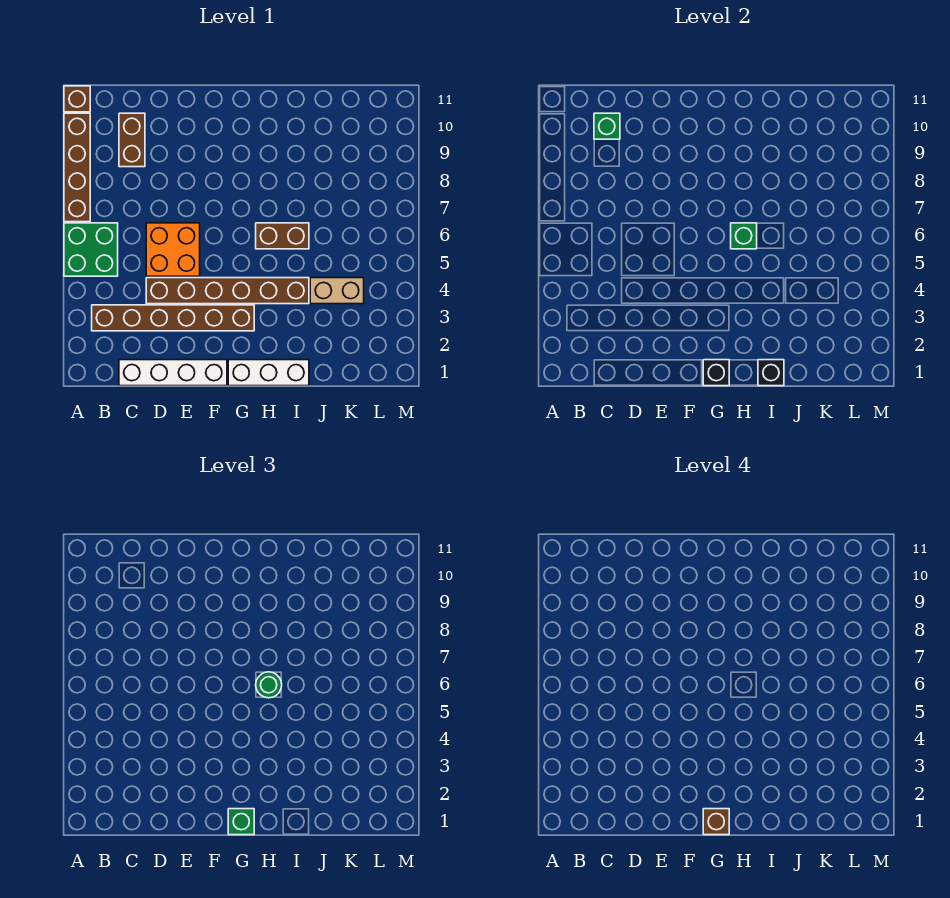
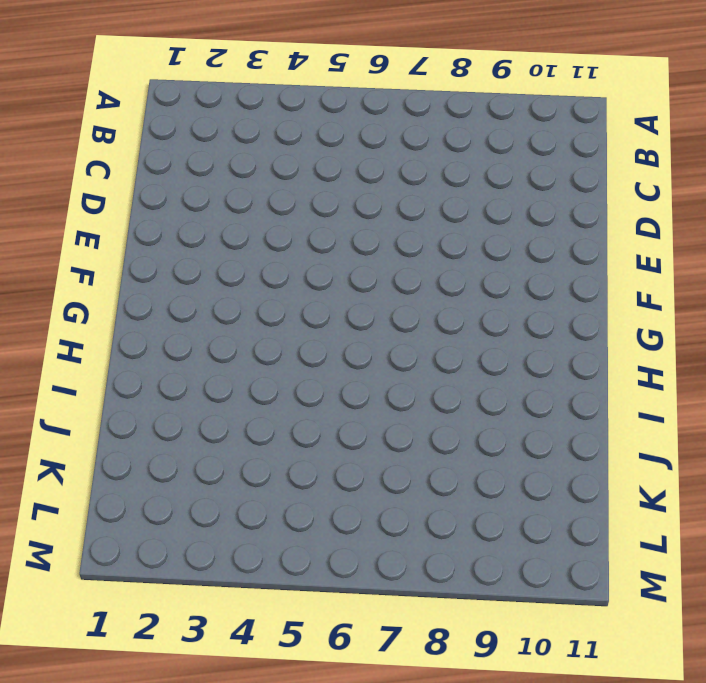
none -> green brick A5:B6 level 1
none -> brown brick A7:A10 level 1
none -> brown brick A11 level 1

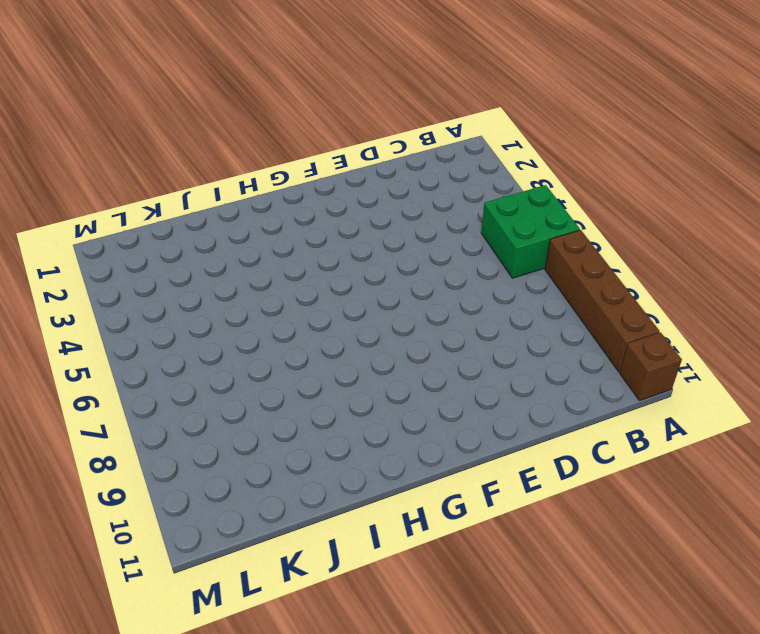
none -> brown brick B3:G3 level 1
none -> white brick C1:F1 level 1
none -> brown brick C9:C10 level 1

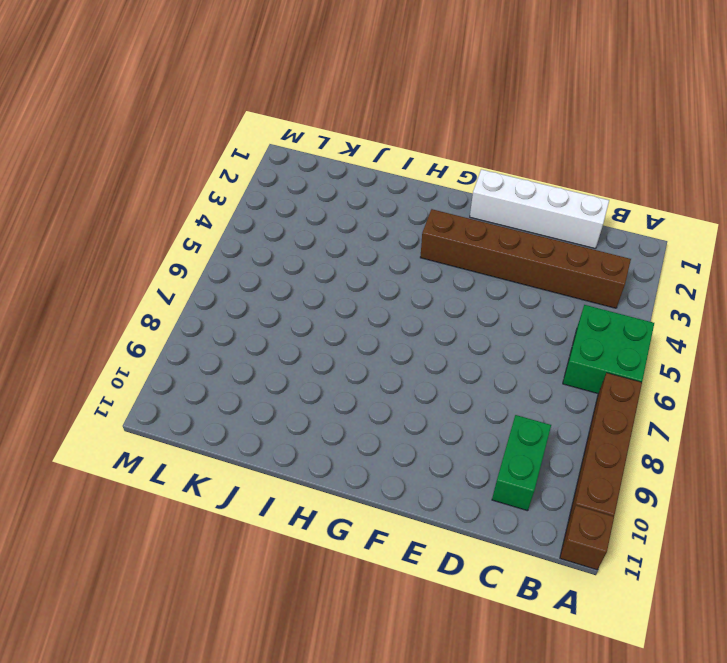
green brick C9:C10 level 1 -> brown brick C9:C10 level 1
none -> brown brick D4:I4 level 1
none -> orange brick D5:E6 level 1
none -> white brick G1:I1 level 1

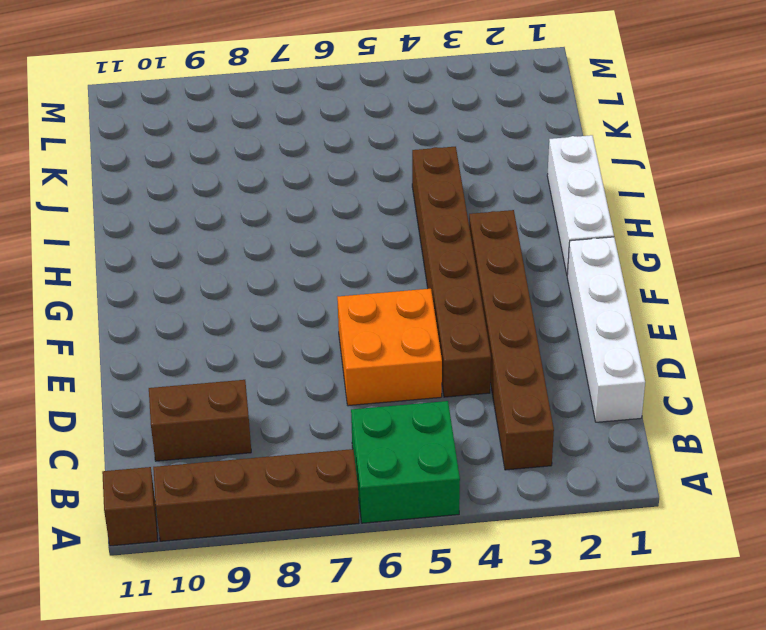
none -> brown brick H6:I6 level 1
none -> tan brick J4:K4 level 1
none -> green brick C10 level 2

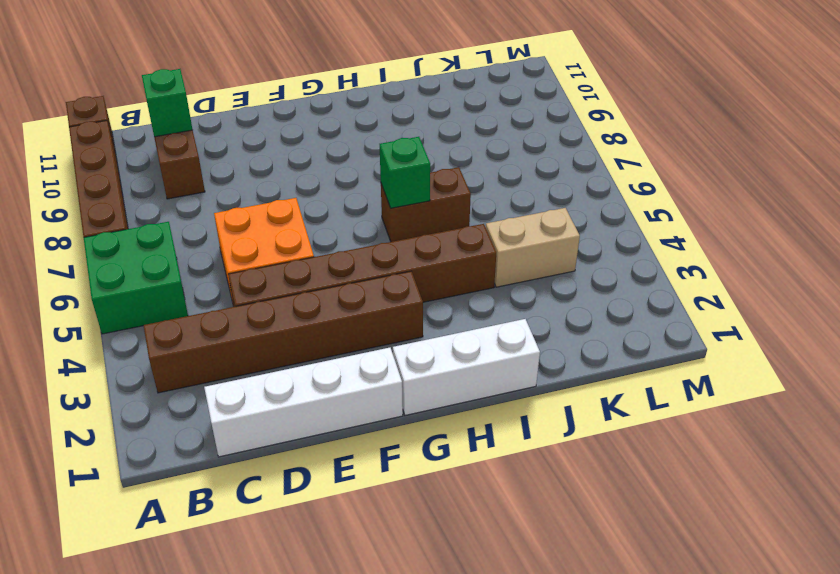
none -> black brick G1 level 2
none -> black brick I1 level 2
none -> green brick G1 level 3

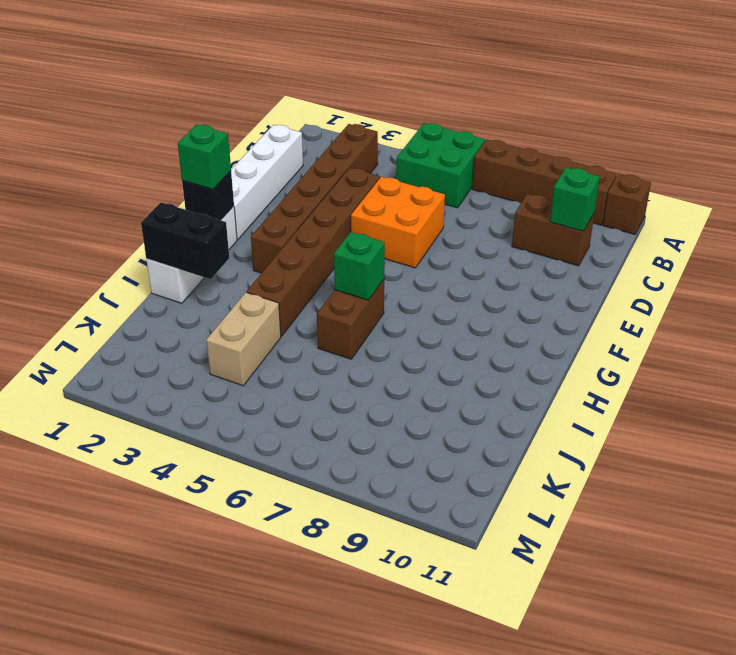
black brick I1:I2 level 2 -> black brick I1 level 2
none -> green round brick H6 level 3
none -> brown brick G1 level 4

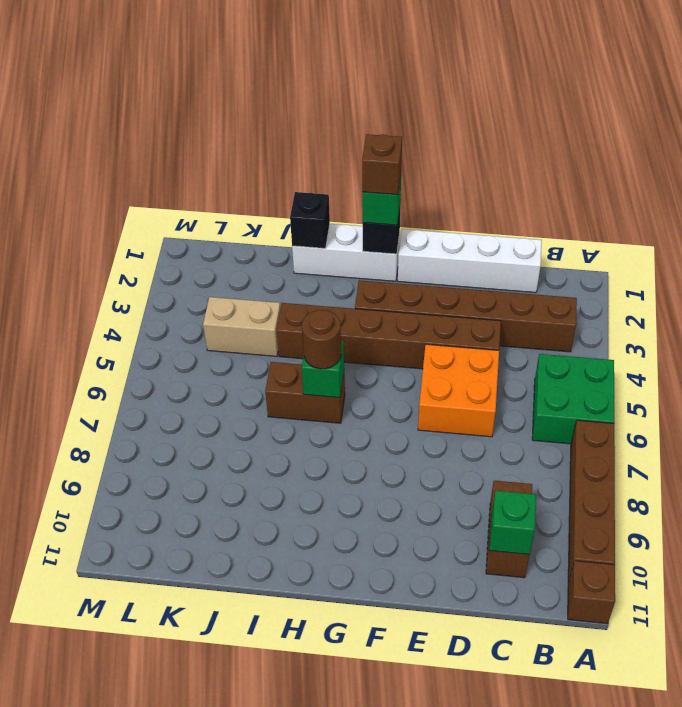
brown round brick H6 level 3 -> green round brick H6 level 3

